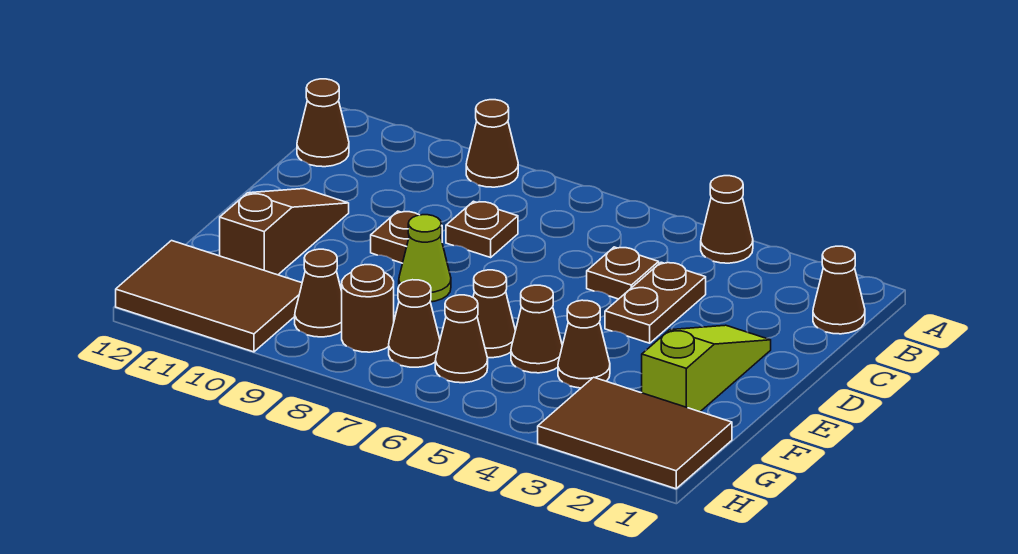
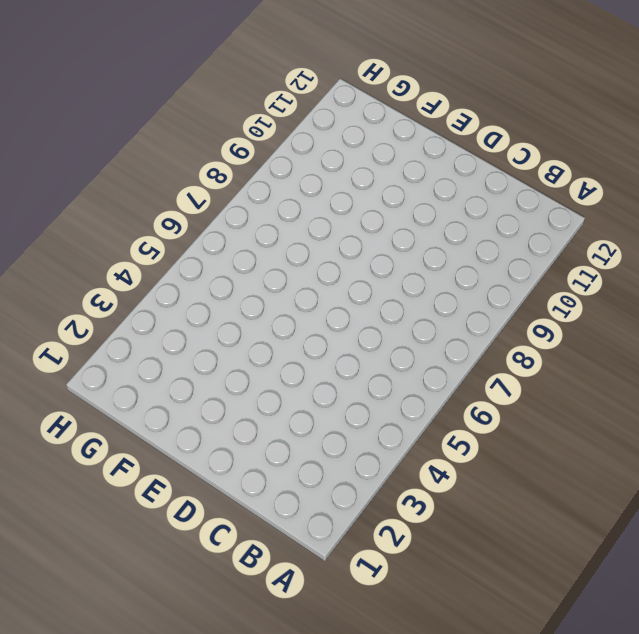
none -> brown cone A4 level 1
none -> brown cone A9 level 1
none -> brown cone B1 level 1

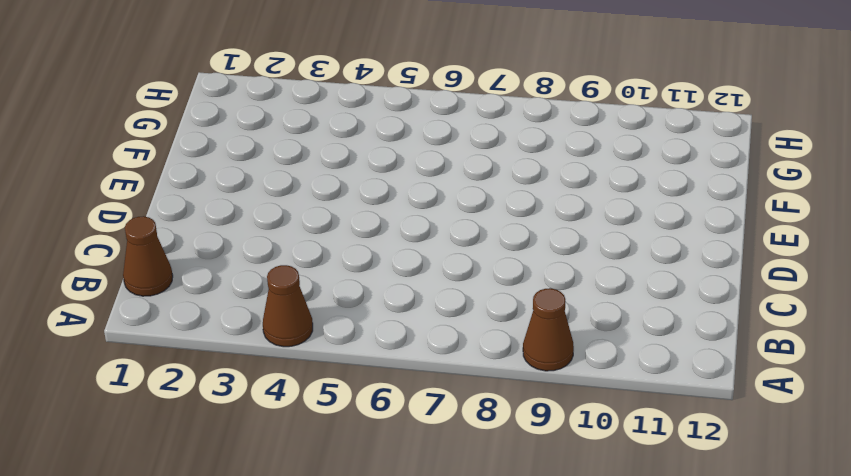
none -> brown cone B12 level 1
none -> brown plate C4:D4 level 1
none -> brown plate C5 level 1

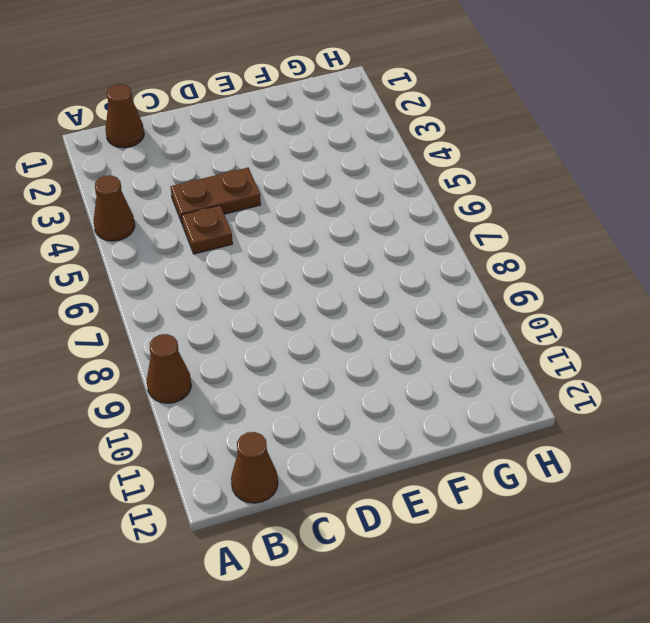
none -> brown plate C8 level 1
none -> lime slope D2:F2 level 1 top F
none -> brown plate D9 level 1

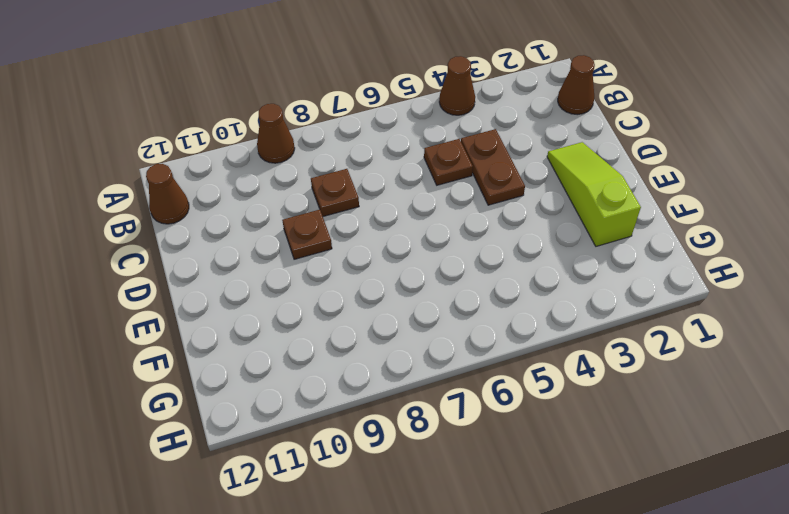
none -> brown slope D11:F11 level 1 top F
none -> lime cone E8 level 1
none -> brown cone F4 level 1

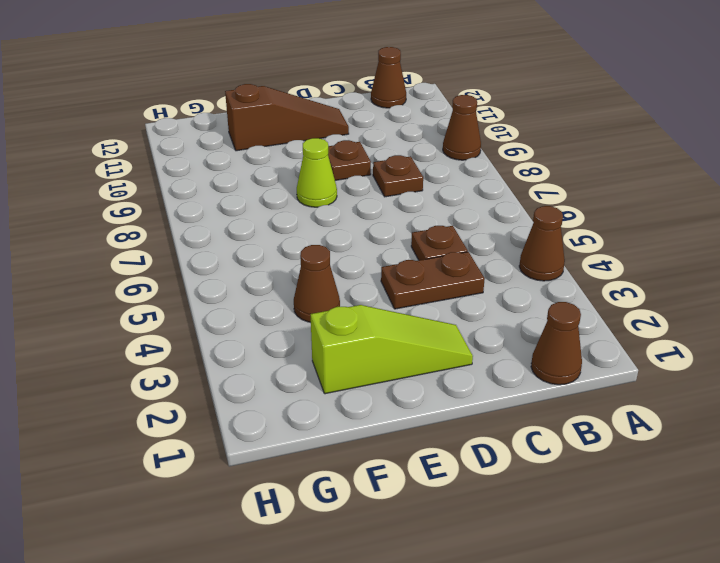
none -> brown cone F5 level 1
none -> brown cone F6 level 1
none -> brown tile G1:H3 level 1

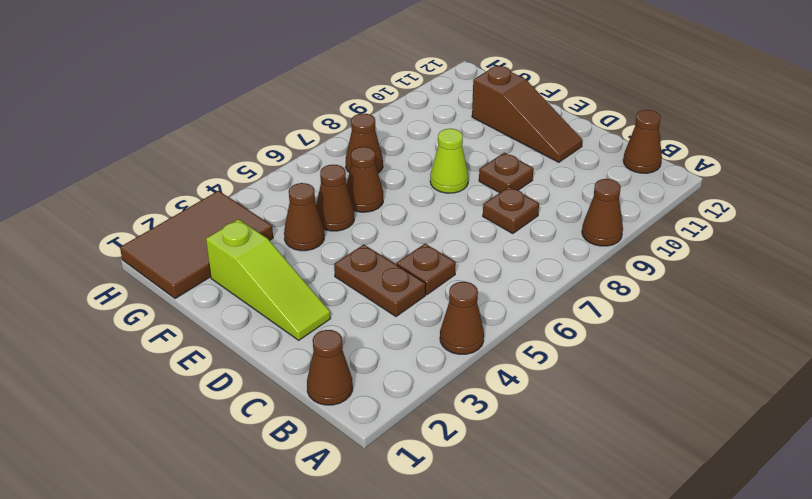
none -> brown cone G6 level 1
none -> brown round brick G8 level 1
none -> brown cone G9 level 1

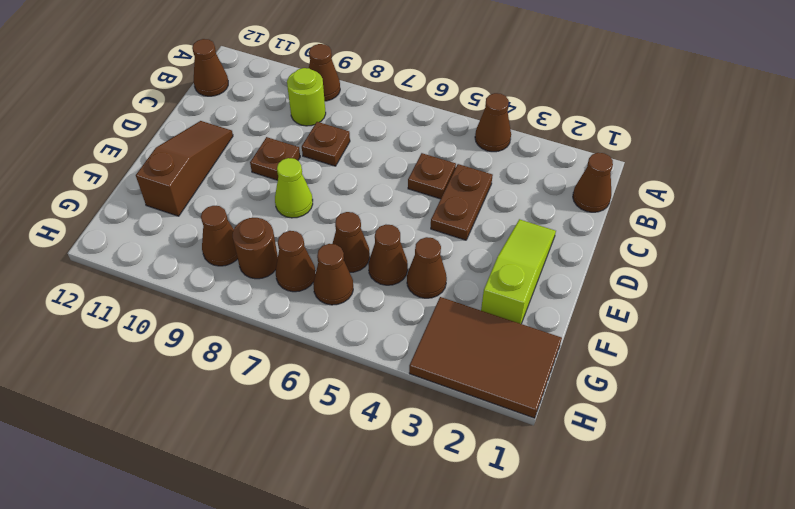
lime round brick B9 level 1 -> none
none -> brown tile G10:H12 level 1

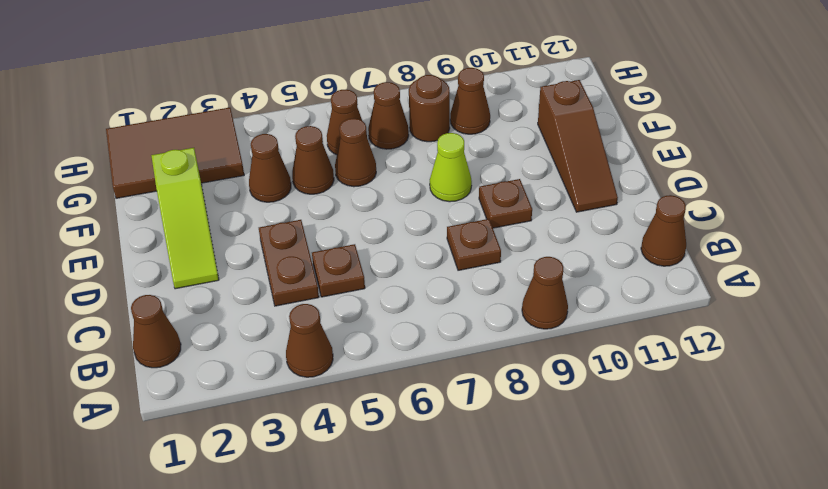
none -> brown tile G10:H12 level 1

